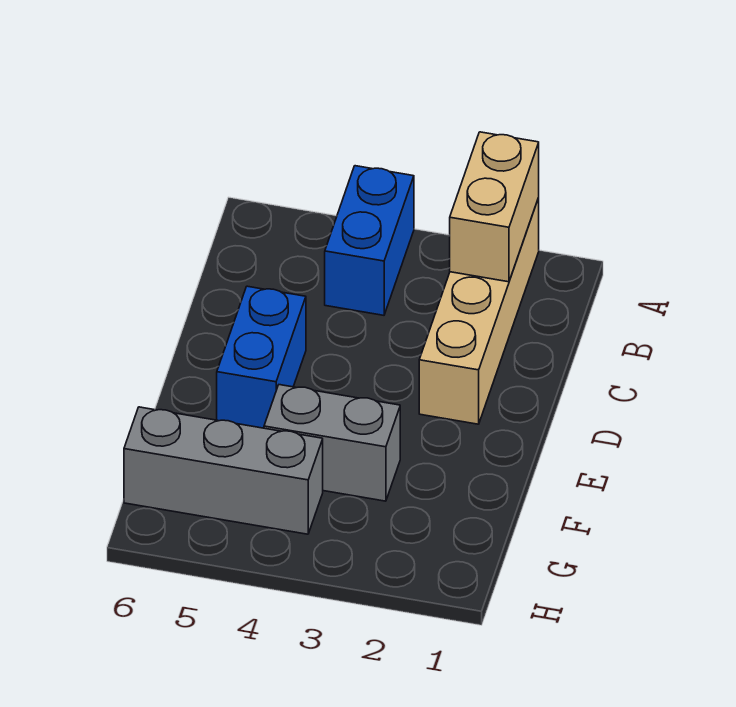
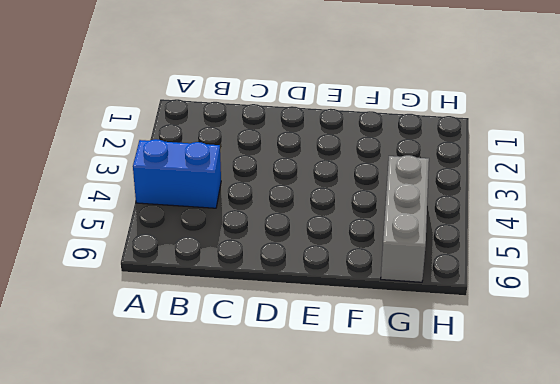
none -> tan brick A2:D2 level 1
none -> blue brick D5:E5 level 1

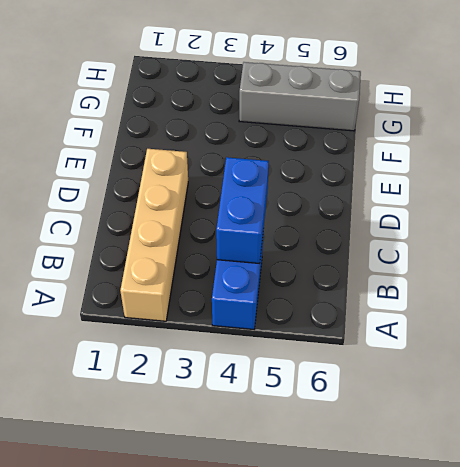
blue brick B4:C4 level 2 -> blue brick D5:E5 level 1
none -> grey brick F3:F4 level 1
none -> tan brick A2:B2 level 2

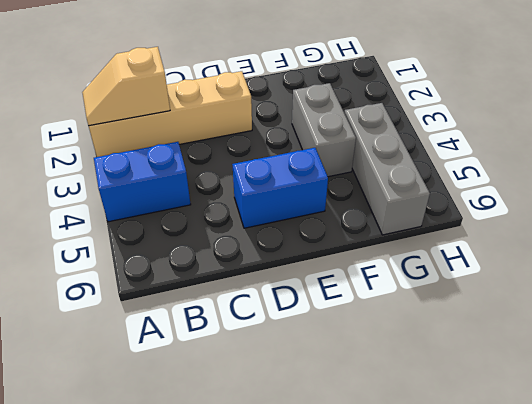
tan slope A2:B2 level 2 top B -> tan brick A2:B2 level 2

